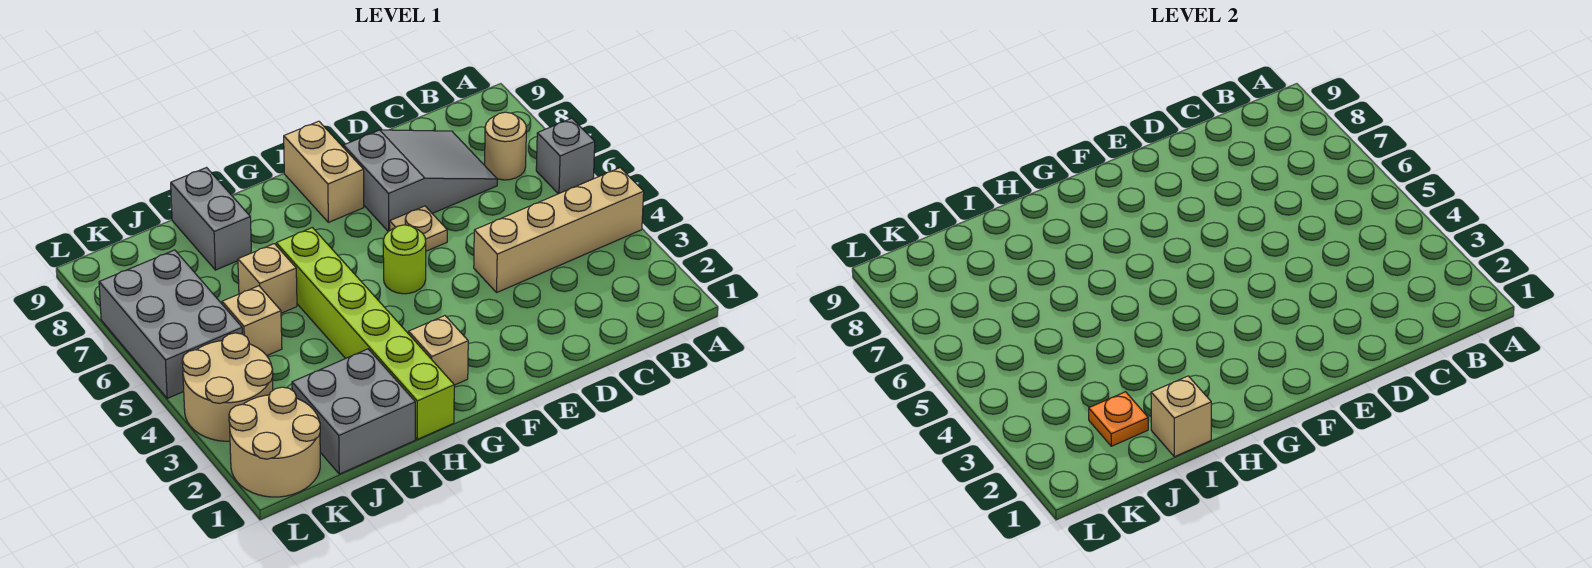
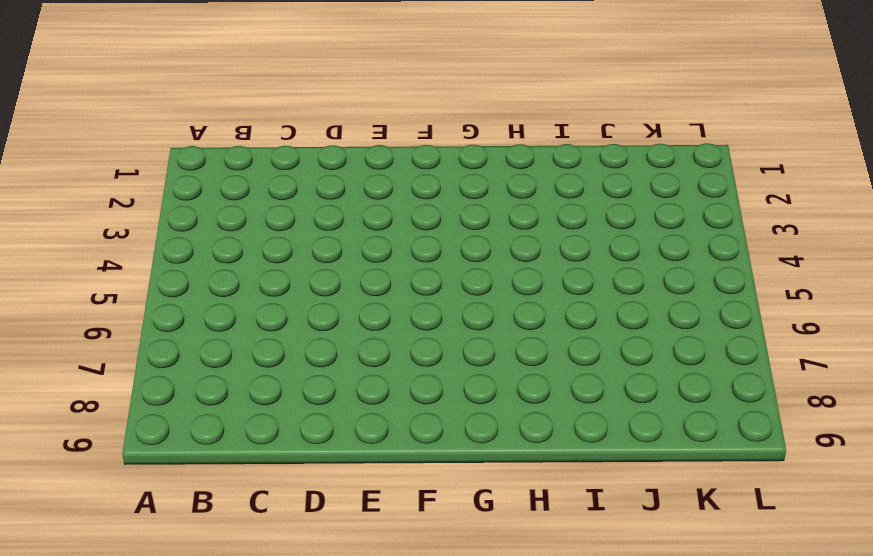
none -> tan brick A4:D4 level 1
none -> grey brick A6 level 1
none -> tan round brick B7 level 1

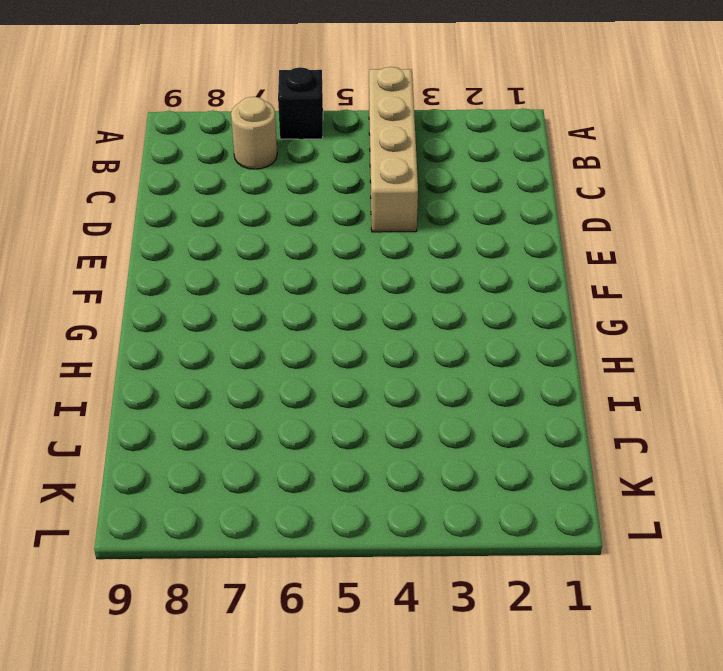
black brick A6 level 1 -> grey brick A6 level 1
none -> grey slope C7:E8 level 1 top E
none -> tan plate E6 level 1
none -> lime round brick F5 level 1

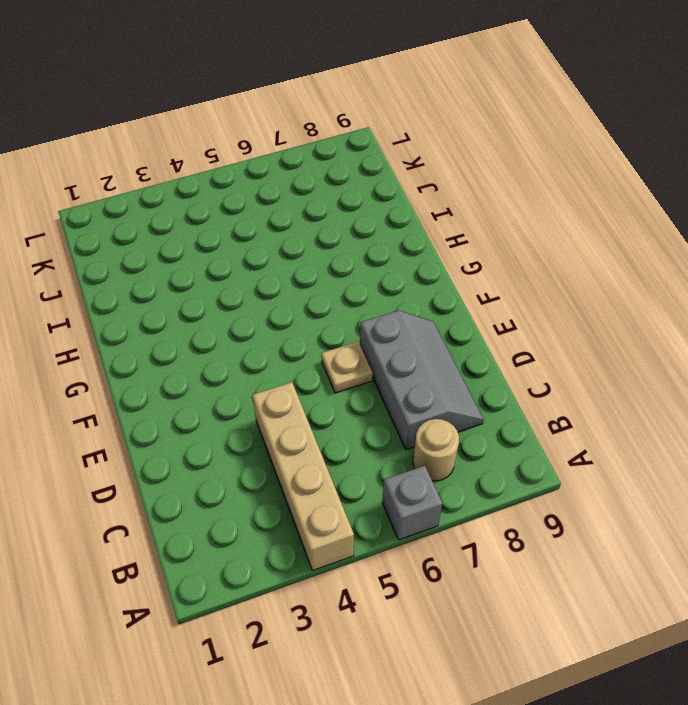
grey slope C7:E8 level 1 top 7 -> grey slope C7:E8 level 1 top E
none -> lime round brick F5 level 1
none -> tan brick F8:F9 level 1
none -> tan brick G2 level 1

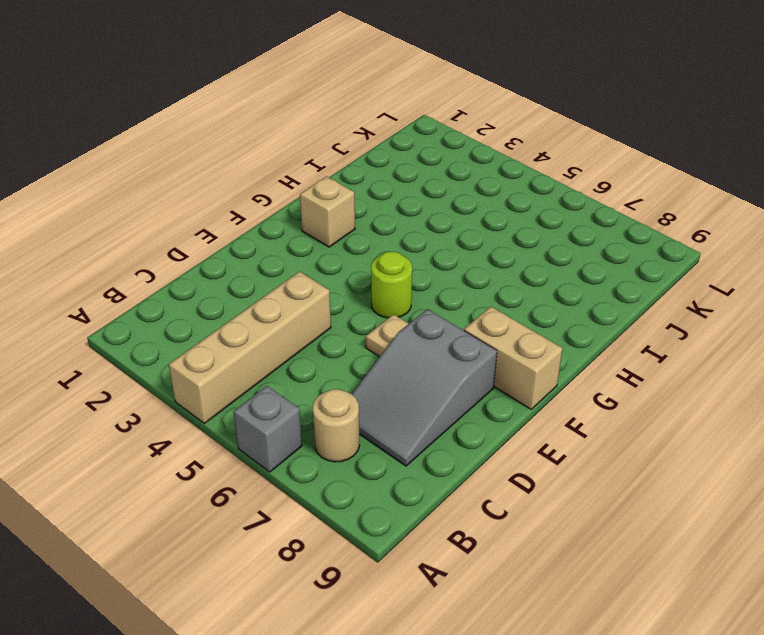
none -> lime brick H1:H6 level 1
none -> grey brick I1:J2 level 1
none -> tan brick I6 level 1

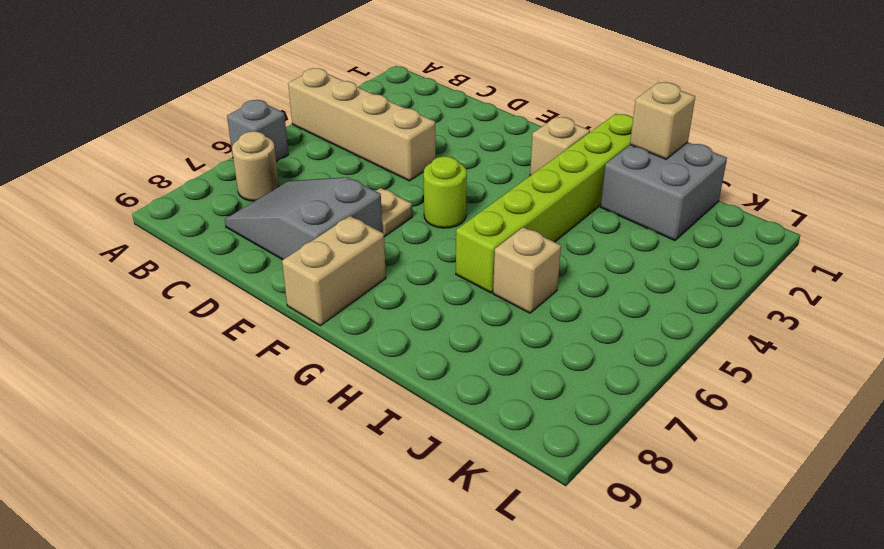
none -> grey brick I8:I9 level 1
none -> tan brick J5 level 1
none -> tan round brick K1:L2 level 1

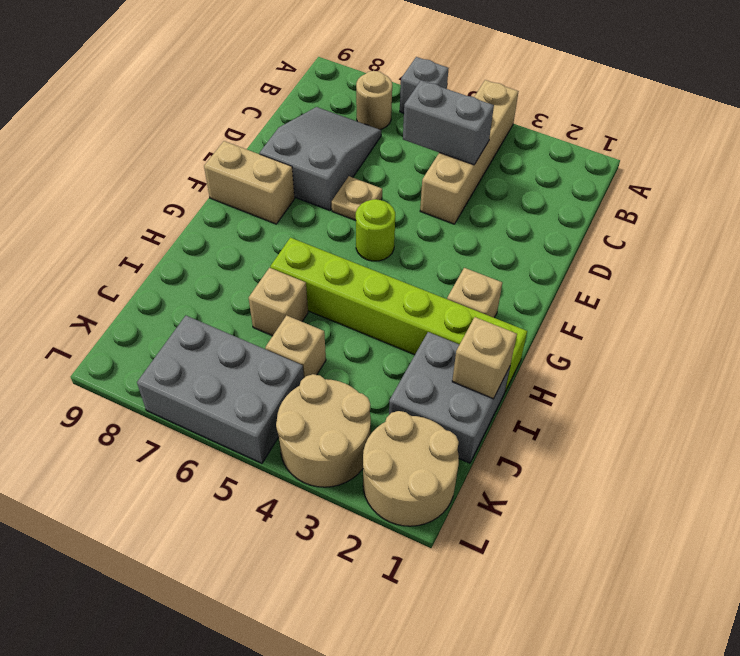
grey brick C4:C5 level 2 -> grey brick I8:I9 level 1
none -> orange plate J2 level 2

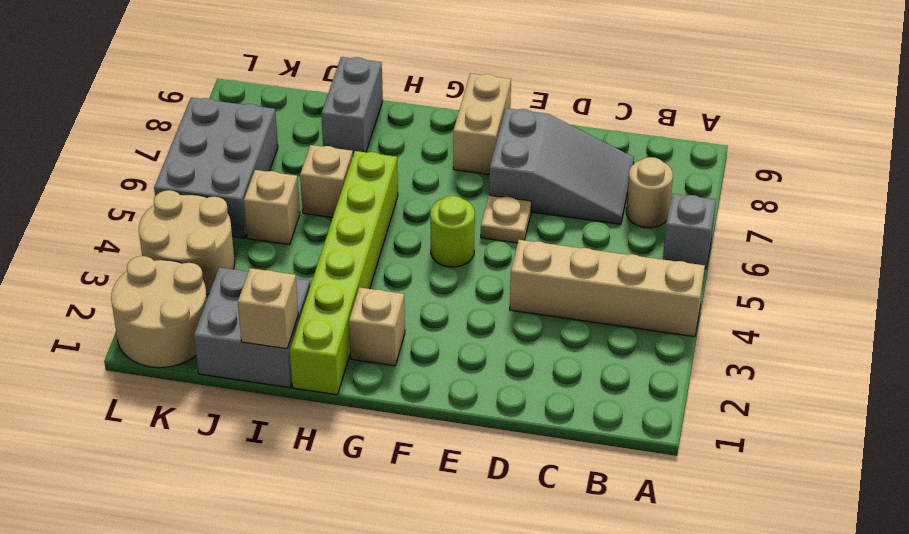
none -> orange plate J2 level 2

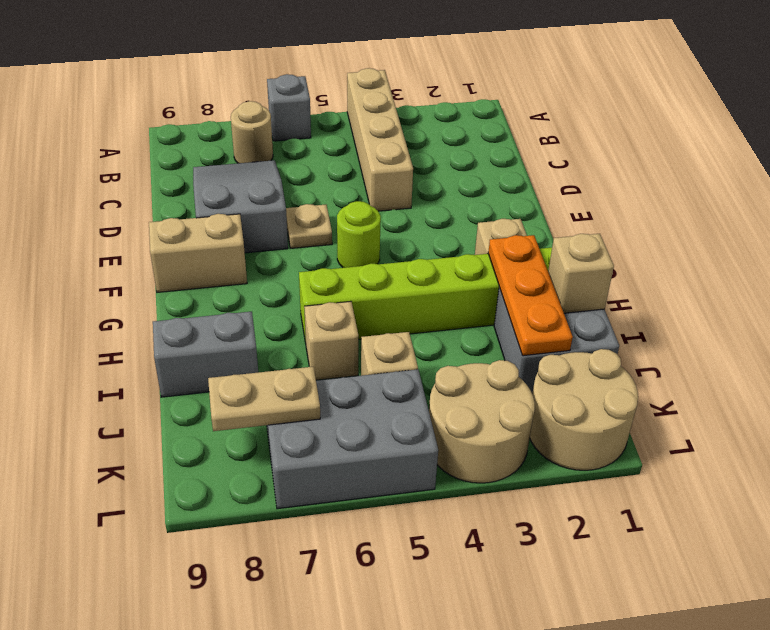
orange plate H2:J2 level 2 -> orange plate J2 level 2
tan plate K7:K8 level 2 -> none

